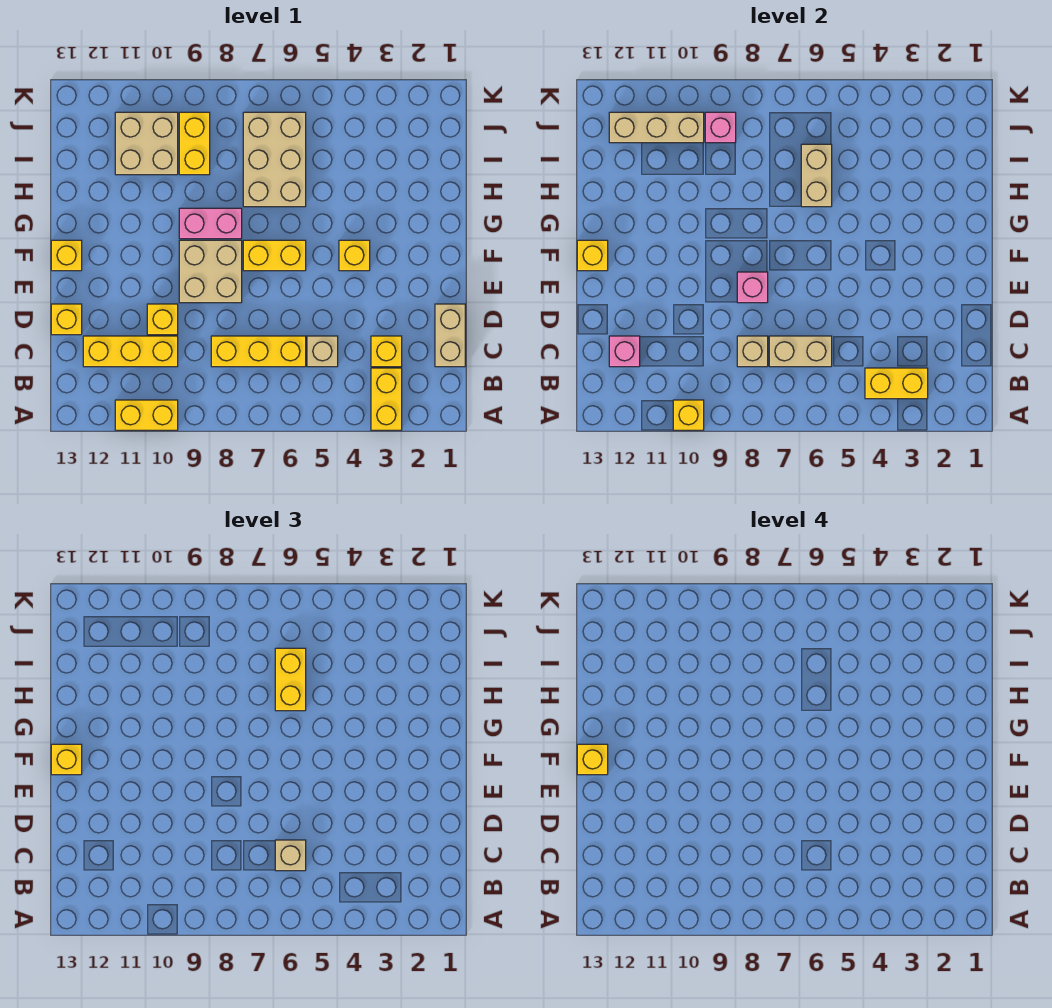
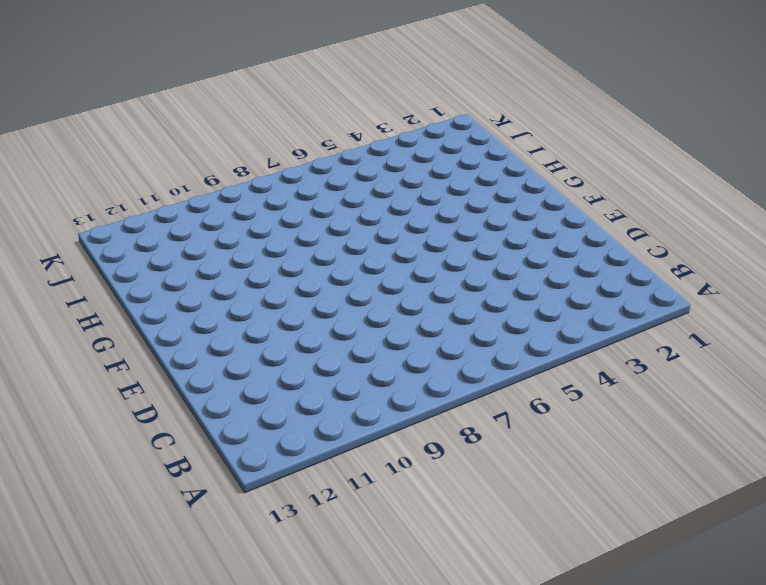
none -> yellow brick A3:B3 level 1
none -> yellow brick A10:A11 level 1
none -> tan brick C1:D1 level 1
none -> yellow brick C3 level 1

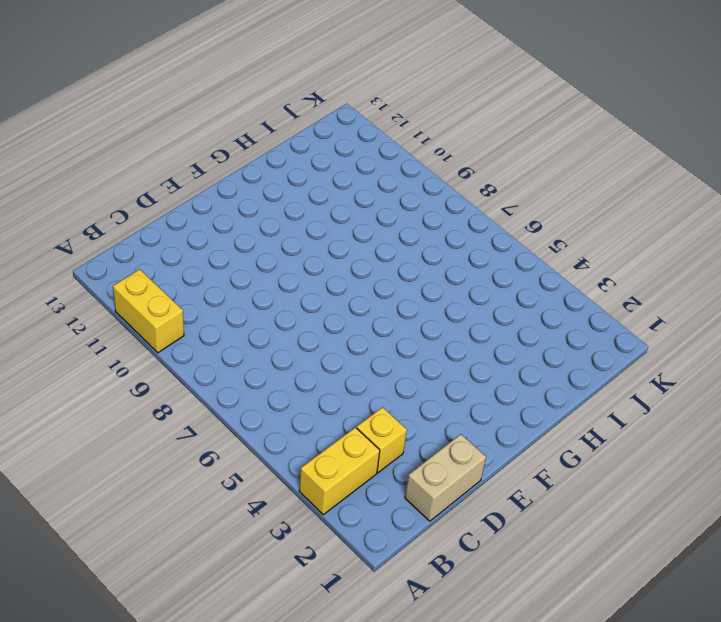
none -> tan brick C5 level 1
none -> yellow brick C6:C8 level 1
none -> yellow brick C10:C12 level 1
none -> yellow brick D10 level 1

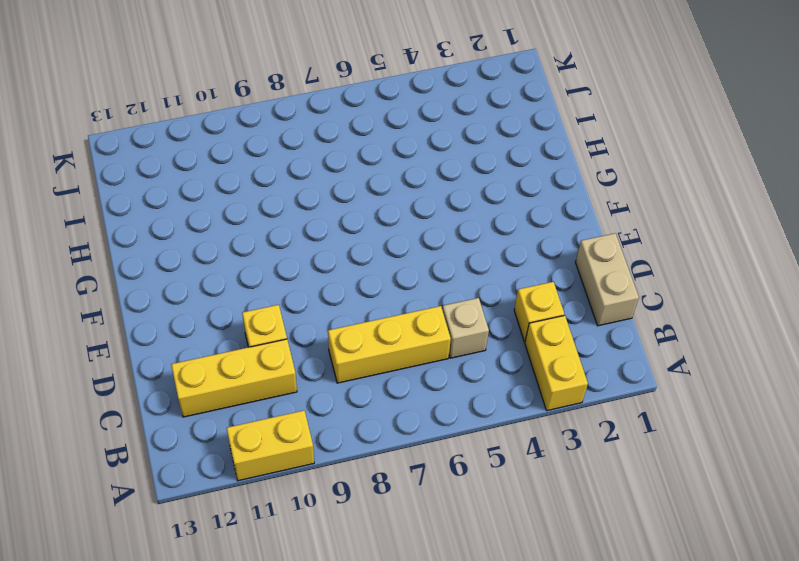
none -> yellow brick D13 level 1
none -> tan brick E8:F9 level 1
none -> yellow brick F4 level 1
none -> yellow brick F6:F7 level 1

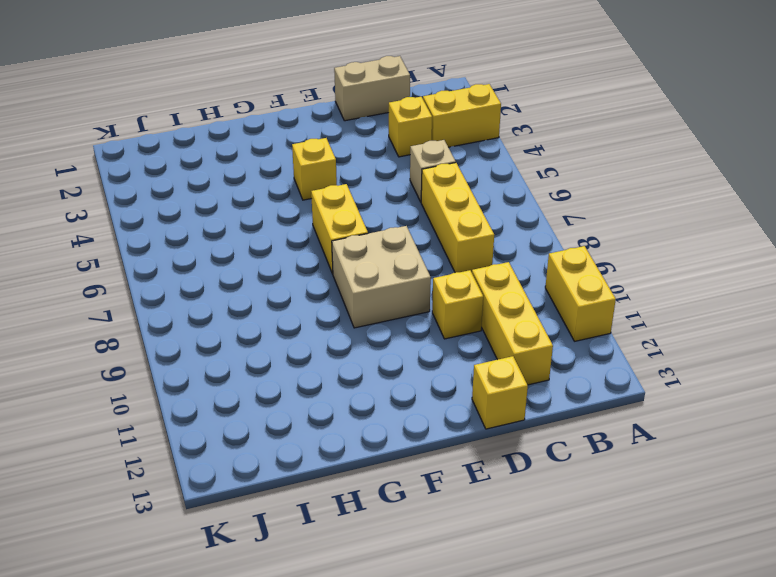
none -> yellow brick F13 level 1
none -> pink brick G8:G9 level 1
none -> tan brick H6:J7 level 1
none -> yellow brick I9:J9 level 1

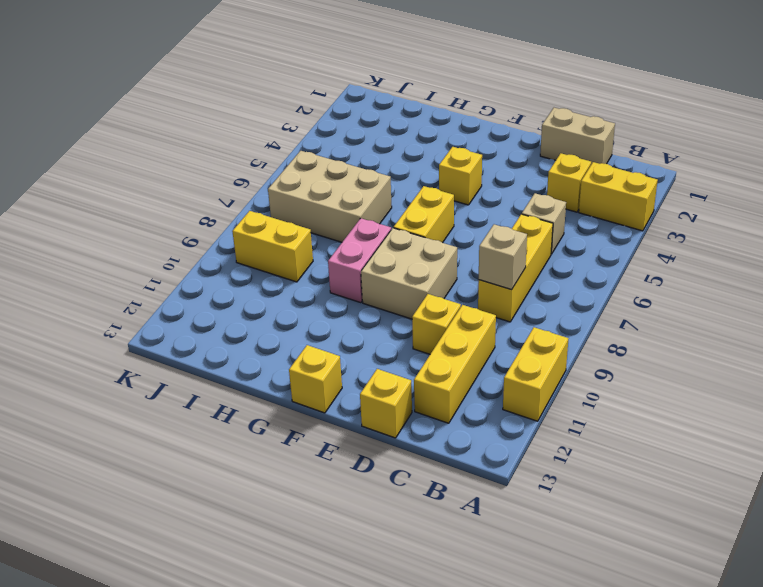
none -> tan brick I10:J11 level 1
none -> yellow brick A10 level 2
none -> yellow brick B3:B4 level 2
none -> tan brick C6:C7 level 2

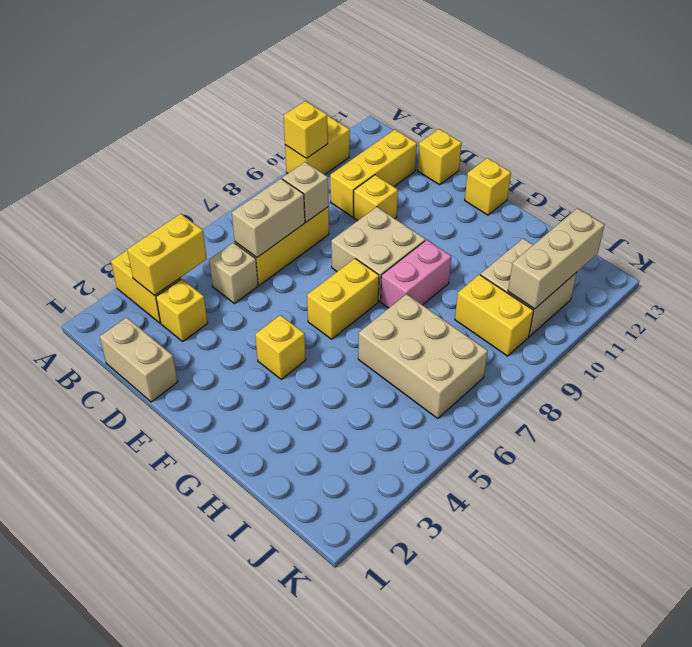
none -> pink brick C12 level 2
none -> pink brick E8 level 2
none -> yellow brick F13 level 2
none -> tan brick H6:I6 level 2

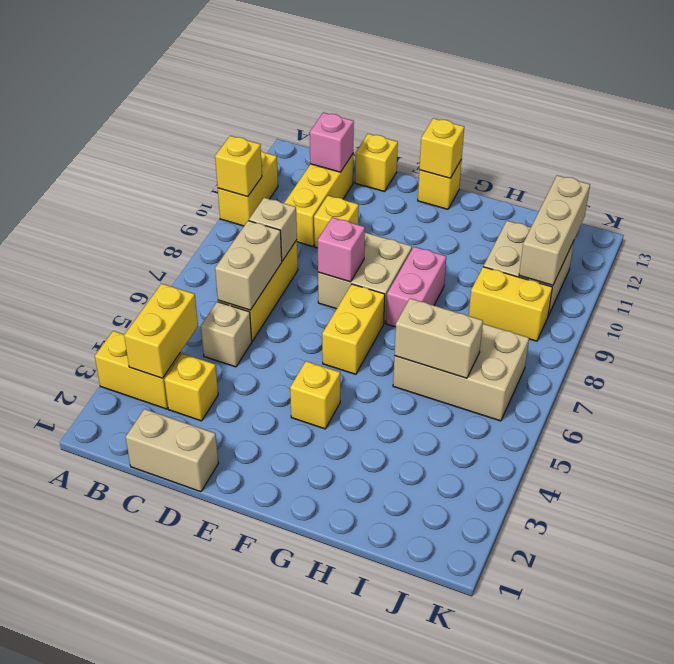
none -> pink brick J9 level 2
none -> tan brick C6 level 3
none -> yellow brick F13 level 3
none -> yellow brick H6:I6 level 3

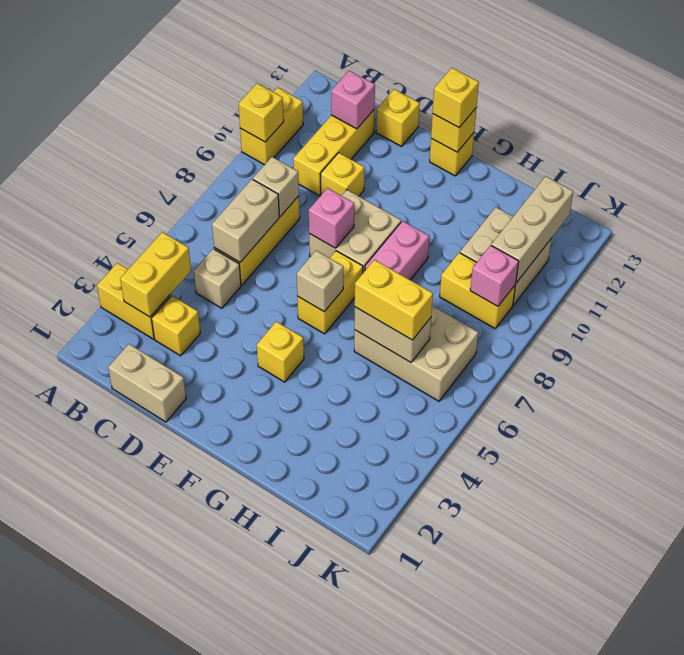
tan brick F6 level 2 -> tan brick C6 level 3
none -> yellow brick F13 level 4

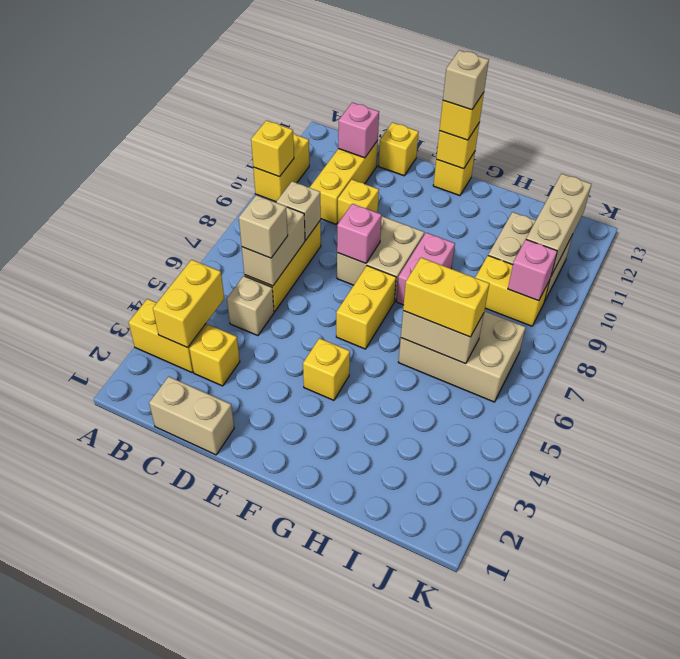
tan brick F13 level 4 -> yellow brick F13 level 4

